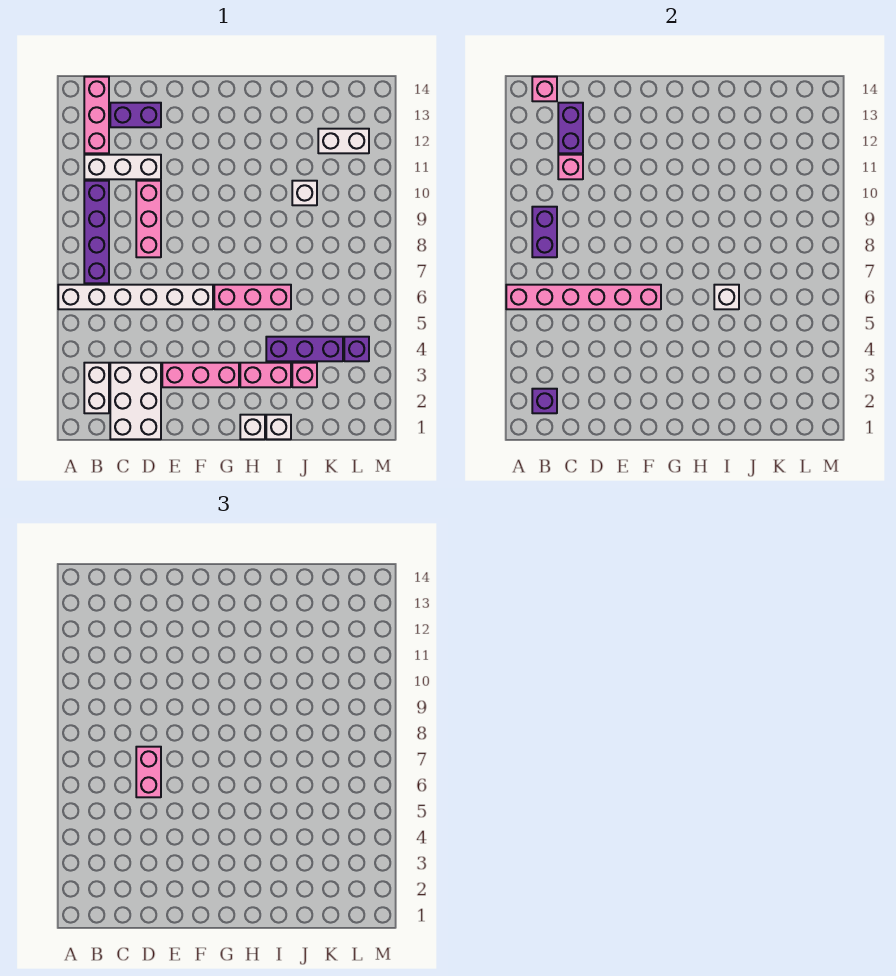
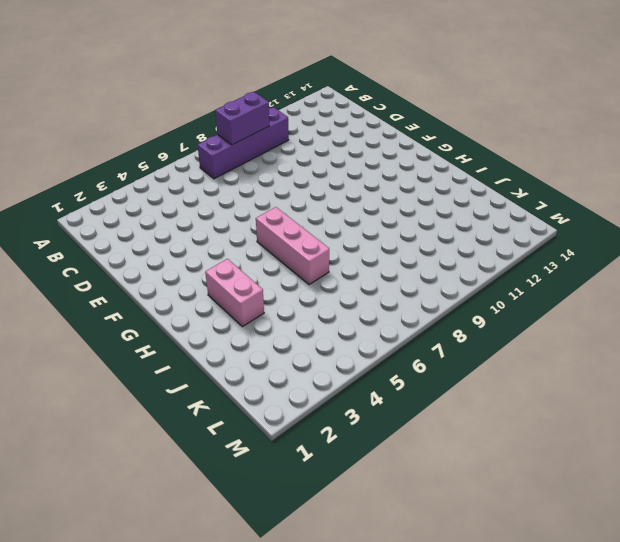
none -> white brick A6:F6 level 1
none -> white brick B2:B3 level 1
none -> white brick B11:D11 level 1

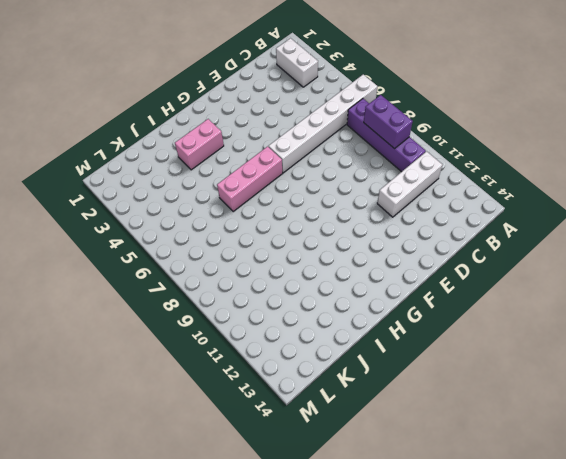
none -> pink brick B12:B14 level 1
none -> white brick C1:D3 level 1
none -> purple brick C13:D13 level 1

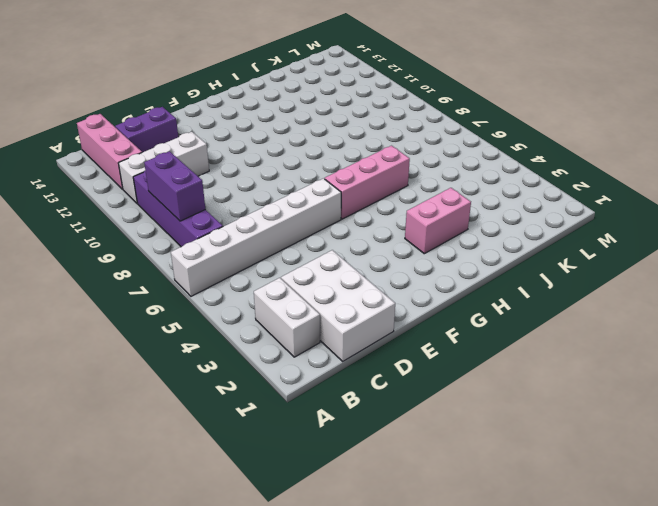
none -> pink brick D8:D10 level 1
none -> pink brick E3:G3 level 1
none -> white brick H1 level 1

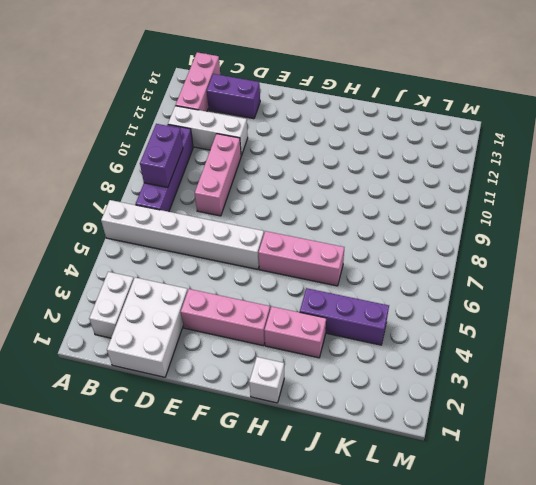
none -> white brick I1 level 1
none -> pink brick J3 level 1
none -> white brick J10 level 1

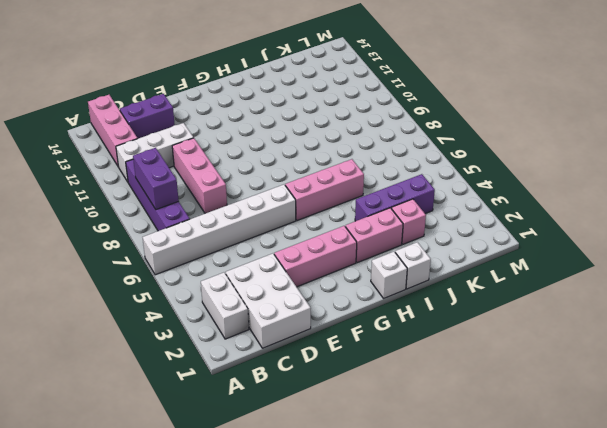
none -> white brick J10 level 1
none -> white brick K12:L12 level 1
none -> purple brick L4 level 1

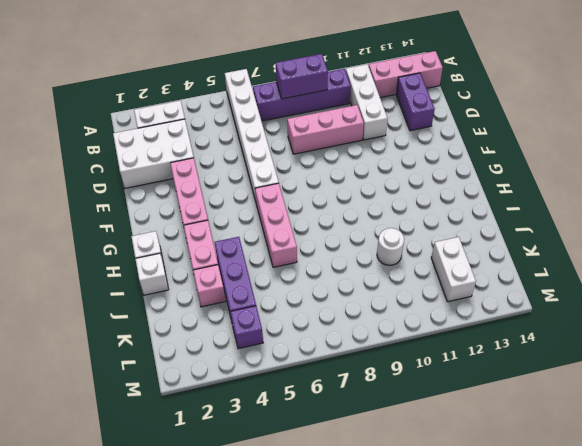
white round brick J10 level 1 -> white brick J10 level 1
none -> pink brick A6:F6 level 2
none -> purple brick B2 level 2
none -> pink brick B14 level 2

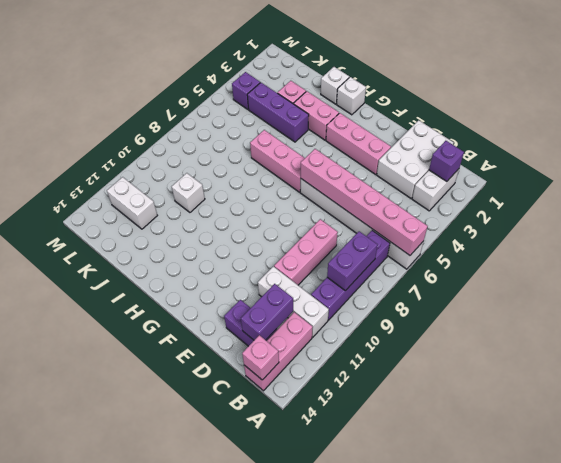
none -> pink brick C11 level 2
none -> white brick I6 level 2
none -> pink brick D6:D7 level 3

